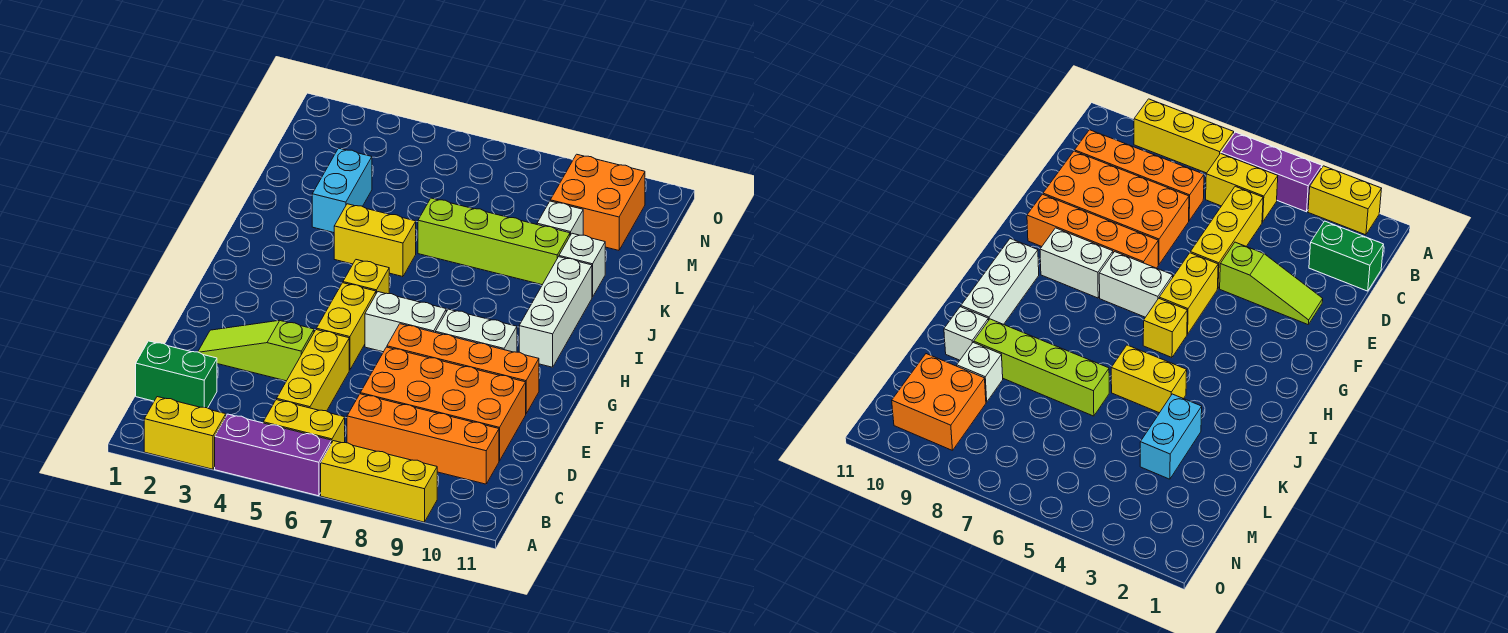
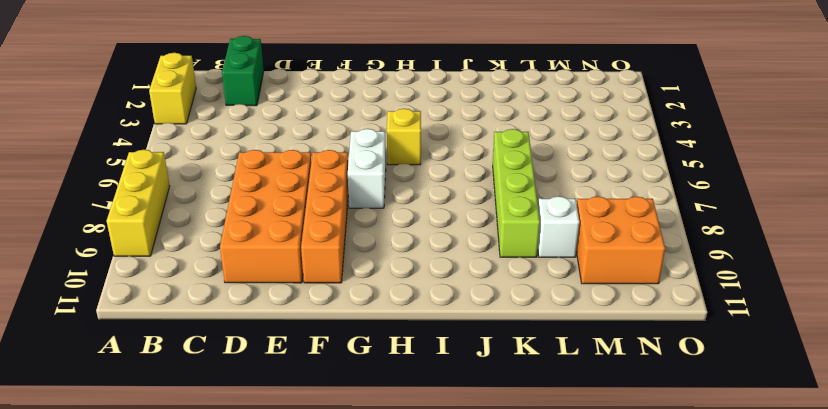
none -> purple brick A4:A6 level 1
none -> yellow brick B5:B6 level 1
none -> yellow brick C5:E5 level 1

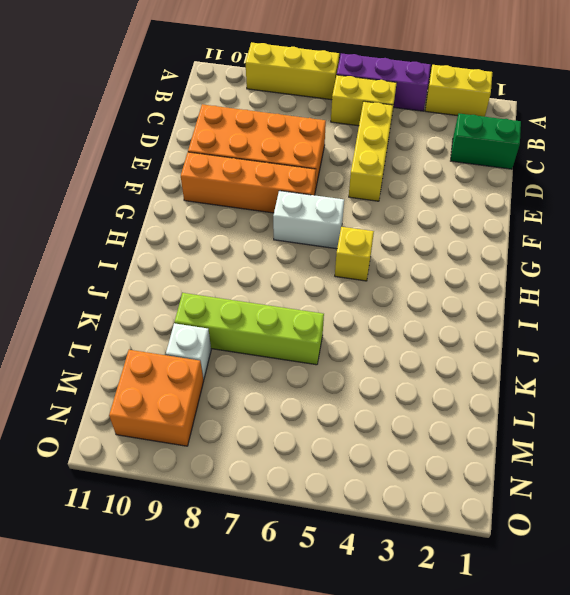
none -> orange brick C7:C10 level 1
none -> lime slope E2:E4 level 1 top 4
none -> yellow brick F5:G5 level 1

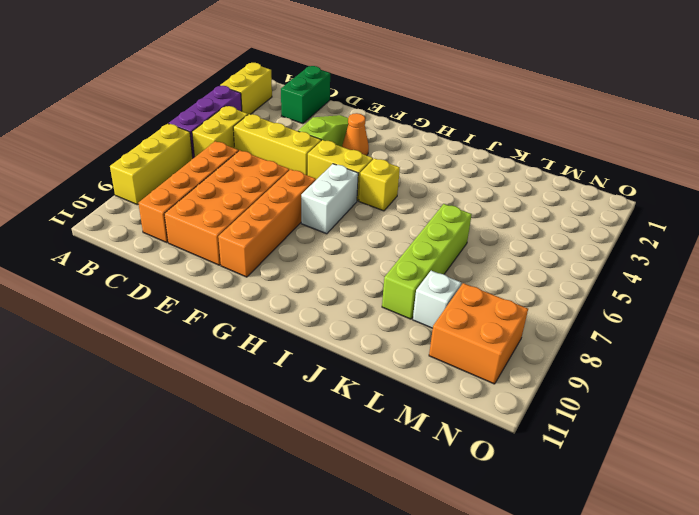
orange cone F3 level 1 -> none
none -> white brick G8:G9 level 1
none -> white brick H10:J10 level 1
none -> yellow brick J4:J5 level 1

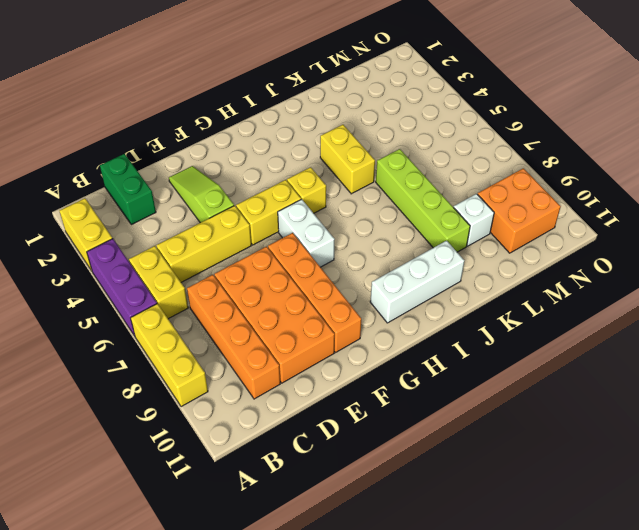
none -> white brick G8:G9 level 1
none -> cyan brick K3:L3 level 1
none -> white brick K10 level 1

